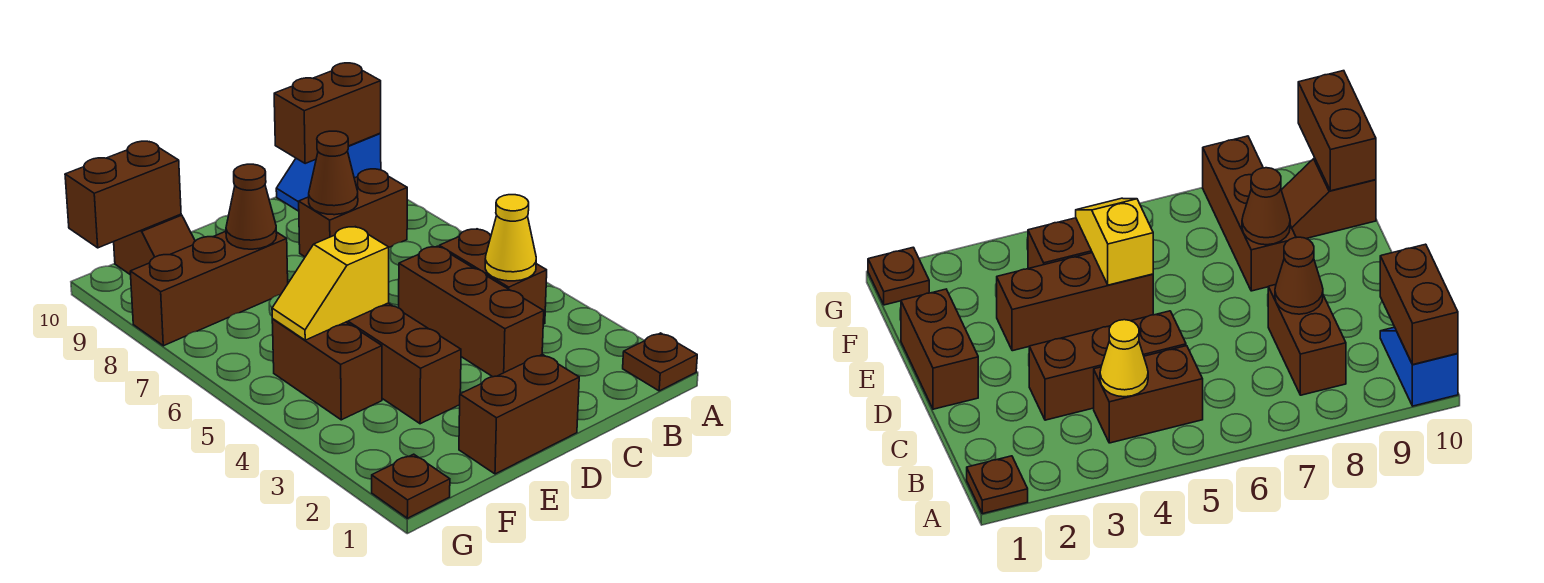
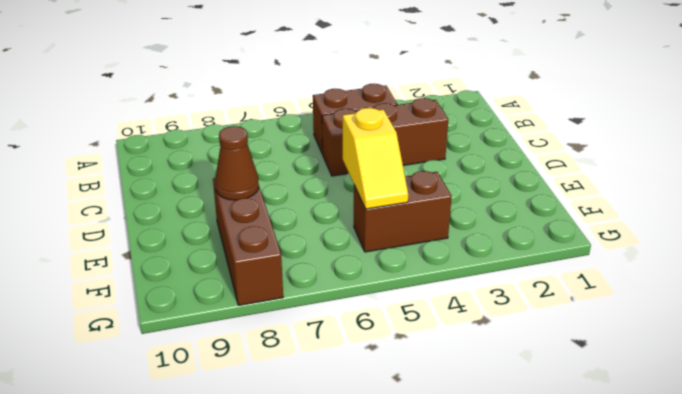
none -> brown plate A1 level 1
none -> blue slope A10:B10 level 1 top A
none -> brown brick B8:C8 level 1

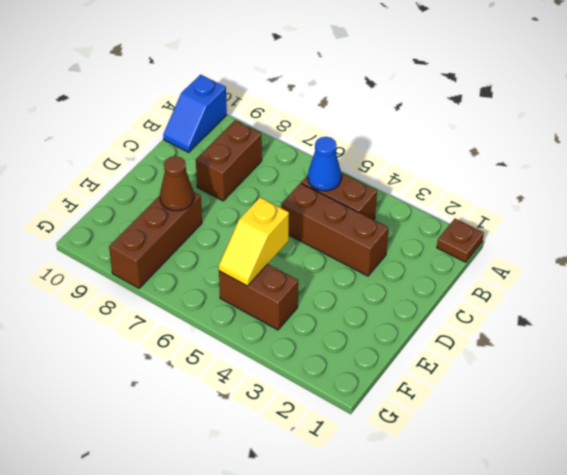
blue cone B5 level 2 -> none
none -> brown brick D1:E1 level 1
none -> brown brick E3:E5 level 1
none -> brown slope F9:F10 level 1 top 10

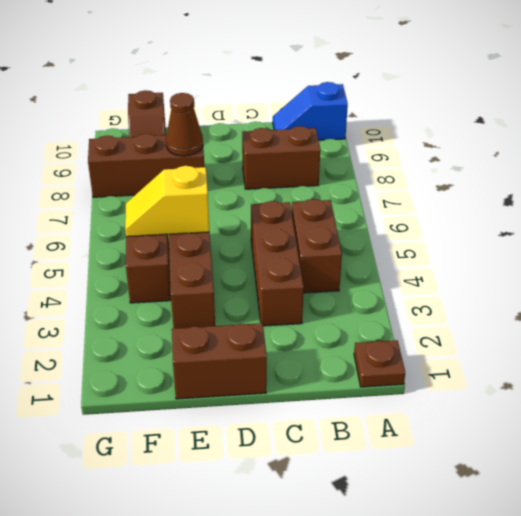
none -> brown plate G1 level 1
none -> brown brick A10:B10 level 2
none -> yellow cone B4 level 2

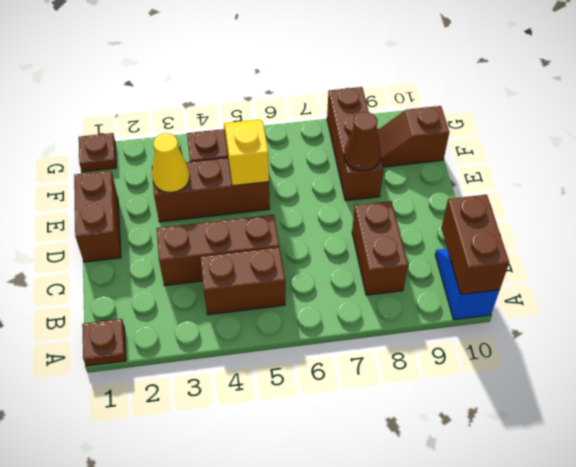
yellow cone E3 level 2 -> yellow cone B4 level 2
none -> brown cone C8 level 2
none -> brown brick F10:G10 level 2

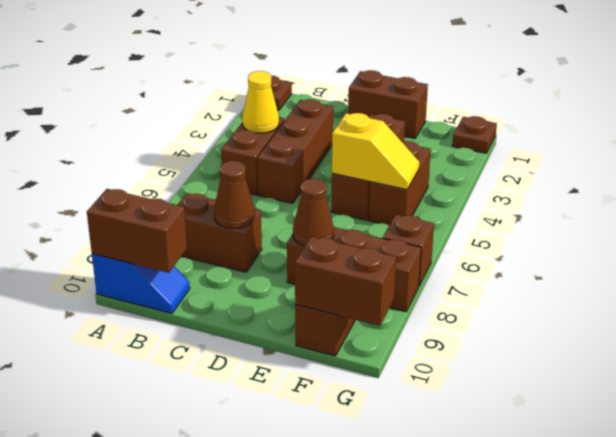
brown brick G7 level 1 -> none

